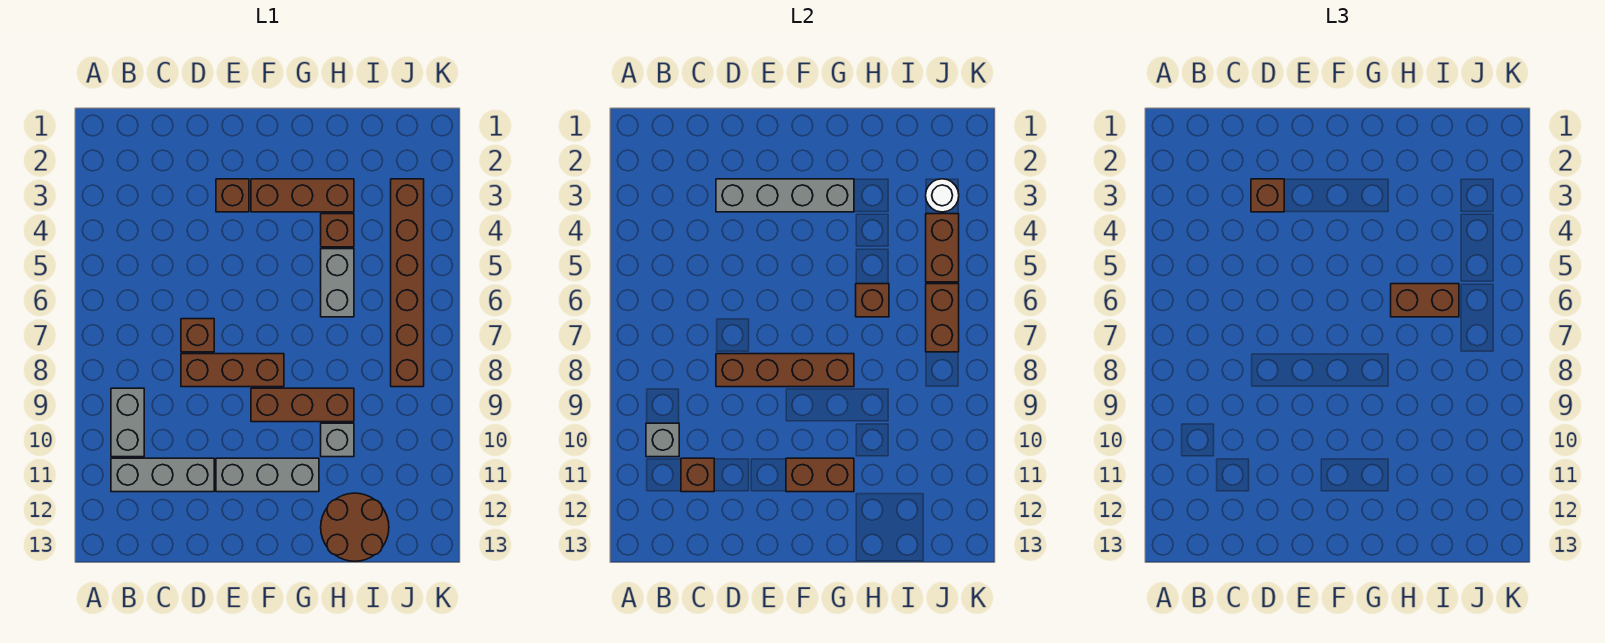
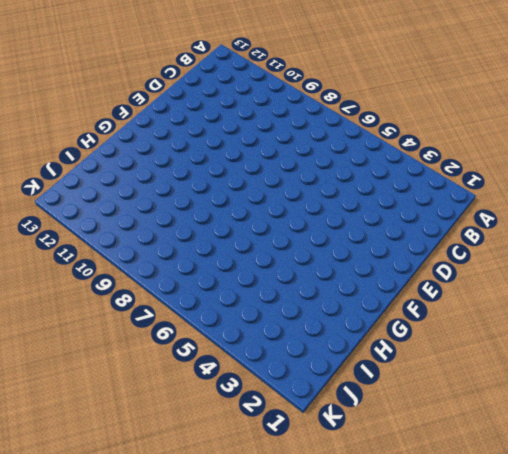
none -> grey brick B9:B10 level 1
none -> grey brick B11:D11 level 1
none -> brown brick D7 level 1

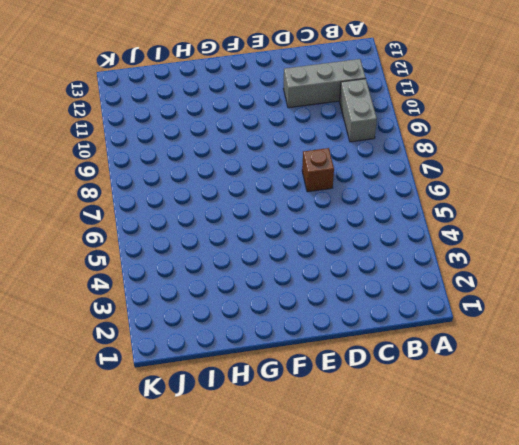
none -> brown brick D8:F8 level 1
none -> brown brick E3 level 1
none -> grey brick E11:G11 level 1

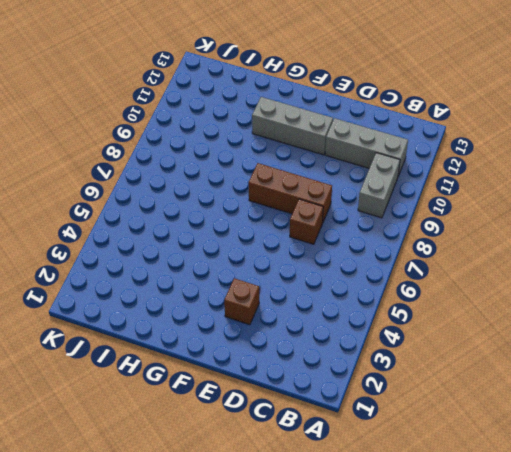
none -> brown brick F3:H3 level 1
none -> brown brick F9:H9 level 1
none -> brown brick H4 level 1

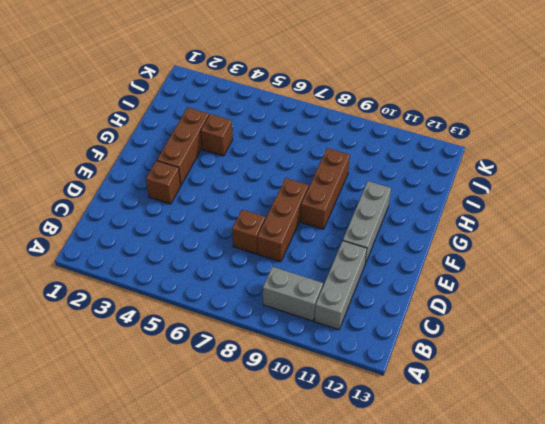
none -> grey brick H5:H6 level 1
none -> grey brick H10 level 1
none -> brown round brick H12:I13 level 1

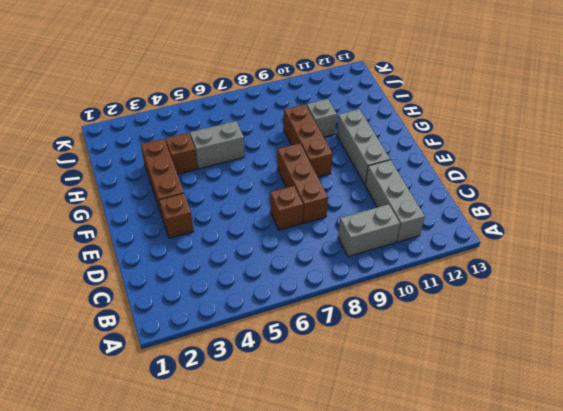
none -> brown round brick H12:I13 level 1
none -> brown brick J3:J8 level 1
none -> grey brick B10 level 2

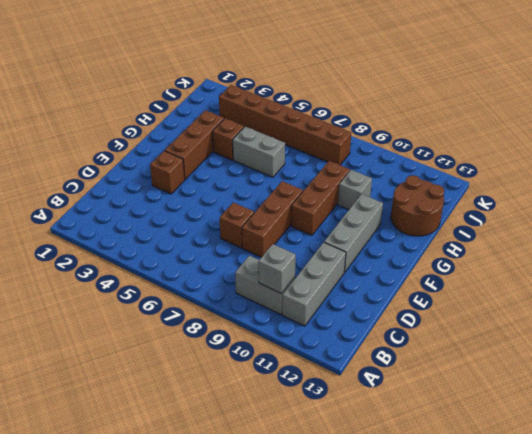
none -> brown brick C11 level 2
none -> grey brick D3:G3 level 2
none -> brown brick D8:G8 level 2

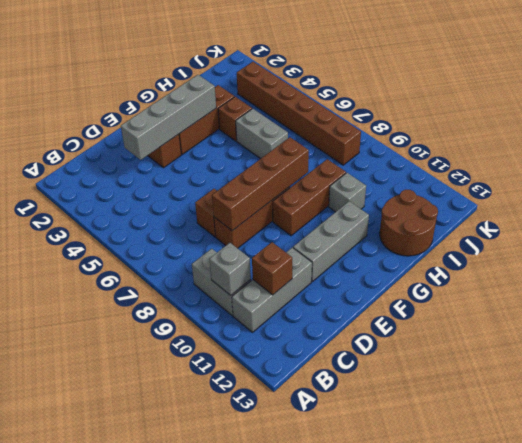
none -> brown brick F11:G11 level 2
none -> brown brick H6 level 2
none -> white round brick J3 level 2

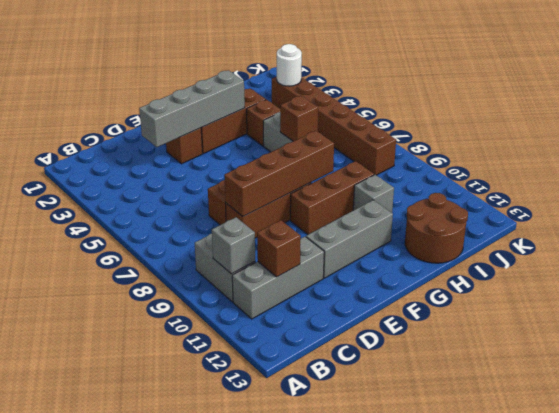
none -> brown brick F11:G11 level 2
none -> brown brick J4:J5 level 2
none -> brown brick J6:J7 level 2

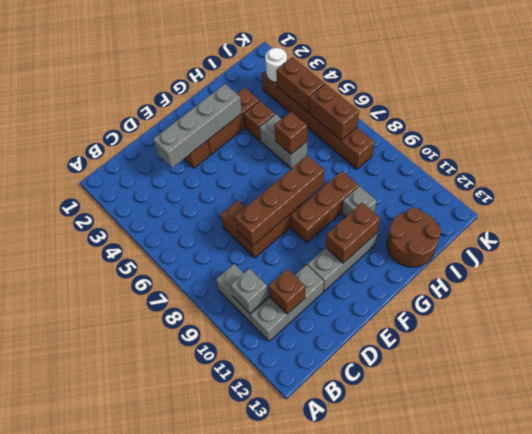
none -> brown brick D3 level 3
none -> brown brick H6:I6 level 3

